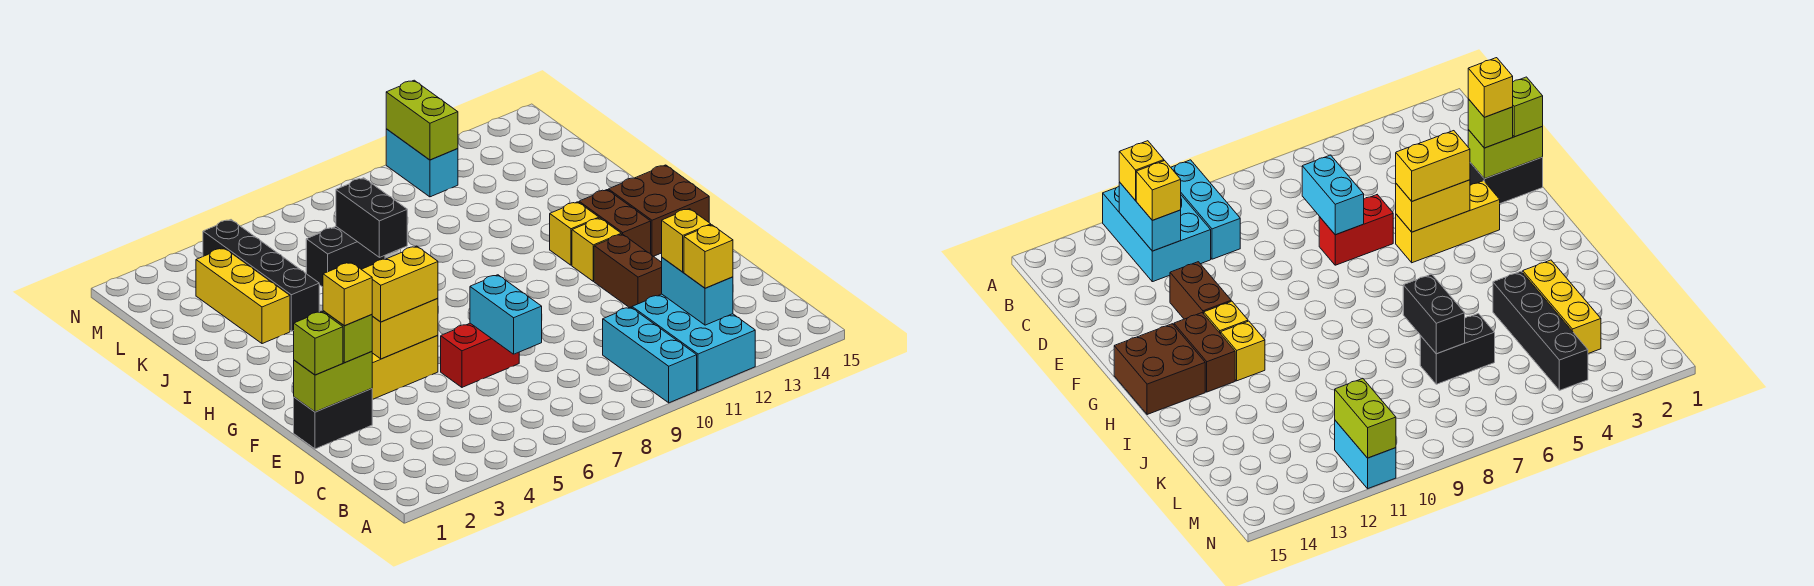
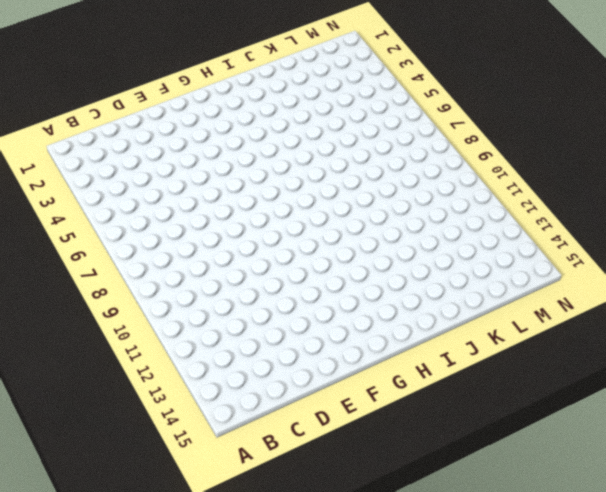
none -> cyan brick A10:C10 level 1
none -> cyan brick A11:C12 level 1
none -> black brick E1:E2 level 1

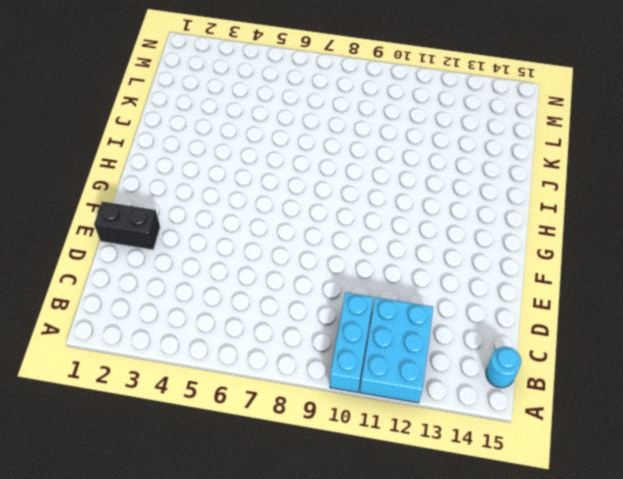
cyan round brick B15 level 1 -> none
none -> red brick E6:E7 level 1
none -> brown brick E12:F12 level 1
none -> yellow brick F3:F5 level 1

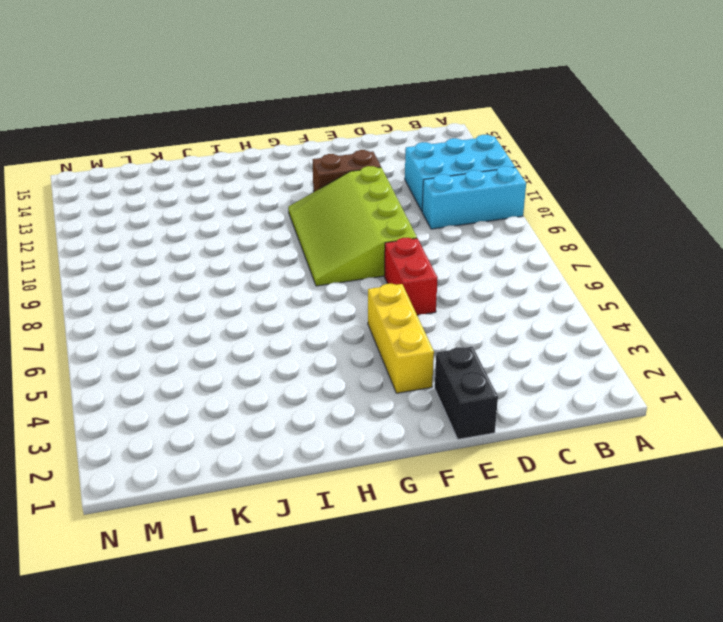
lime slope E8:G11 level 1 top E -> none
none -> yellow brick G12 level 1
none -> brown brick G13:H13 level 1
none -> brown brick G14:H15 level 1

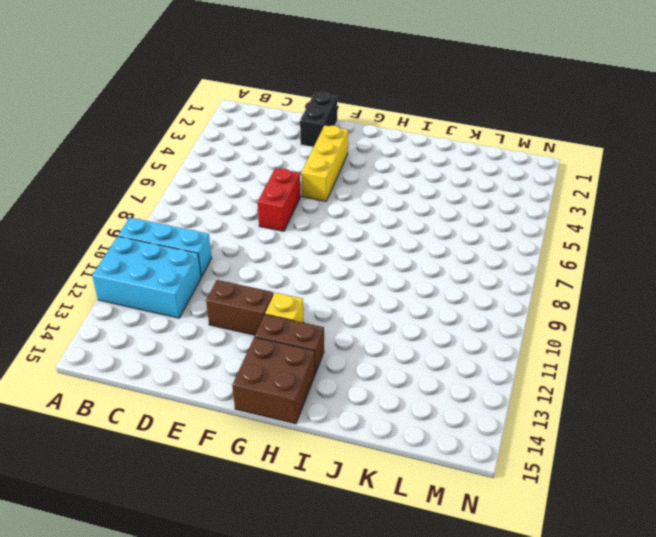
none -> yellow brick H12 level 1
none -> yellow brick J3:L3 level 1
none -> black brick J4:M4 level 1

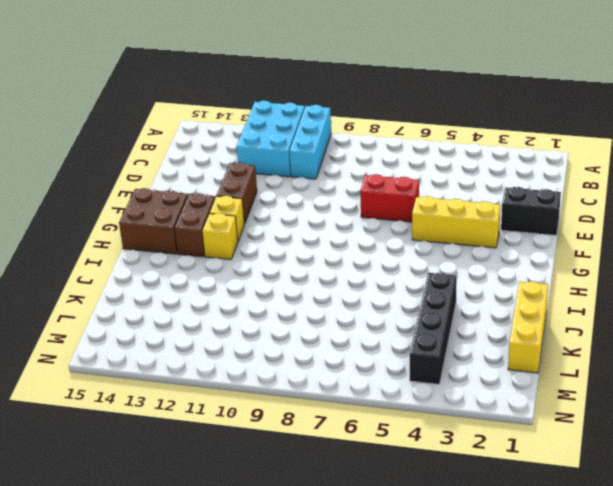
yellow brick J1:L1 level 1 -> yellow brick J3:L3 level 1
none -> black brick K6:K7 level 1
none -> cyan brick M11:N11 level 1
none -> cyan brick B12:C12 level 2

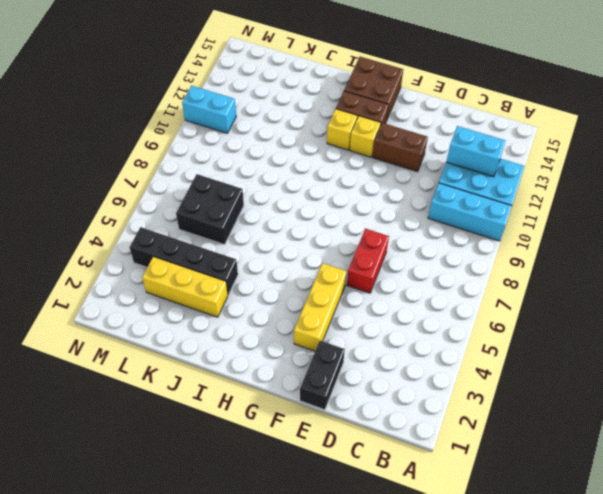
black brick K6:L7 level 1 -> black brick K6:K7 level 1
none -> cyan brick D7:E7 level 2
none -> lime brick E1:E2 level 2
none -> yellow brick F4:F5 level 2

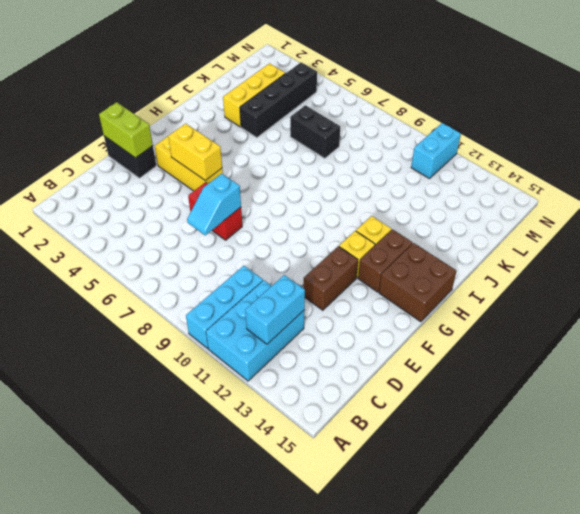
cyan slope D7:E7 level 2 top E -> cyan brick D7:E7 level 2
none -> black brick J7:K7 level 2
none -> lime brick M11:N11 level 2
none -> yellow brick B12 level 3

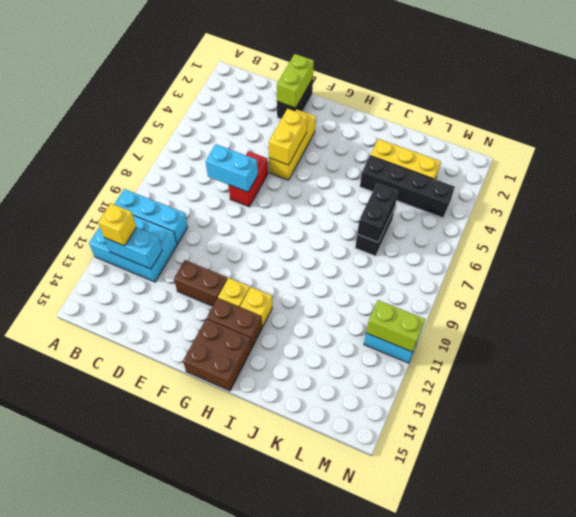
black brick K6:K7 level 2 -> black brick J7:K7 level 2
none -> yellow brick C12 level 3
none -> lime brick E1 level 3
none -> lime brick E2 level 3

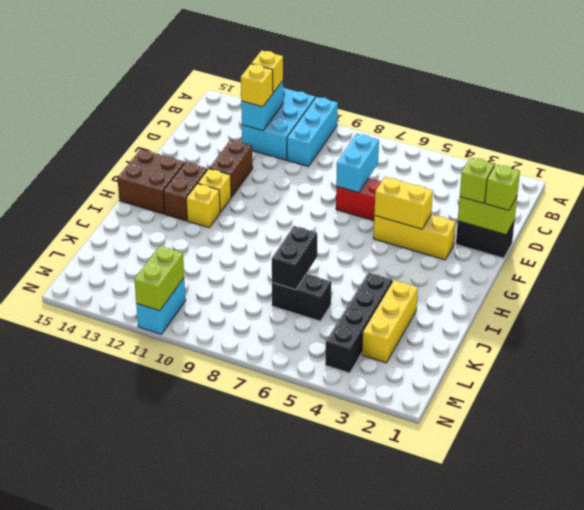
none -> yellow brick F4:F5 level 3
none -> yellow brick E2 level 4

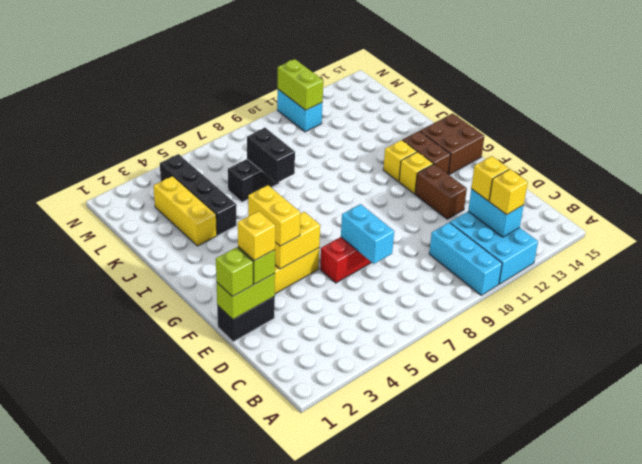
yellow brick F4:G4 level 3 -> yellow brick F4:F5 level 3

